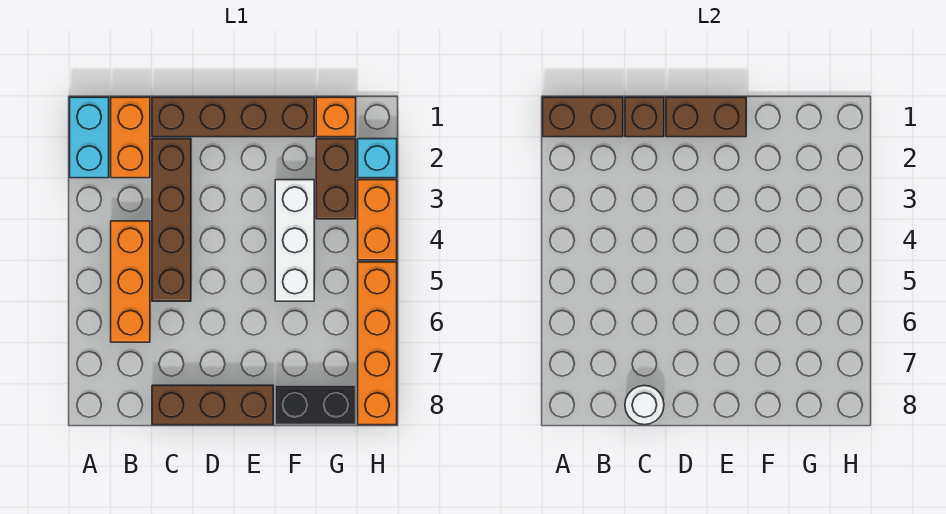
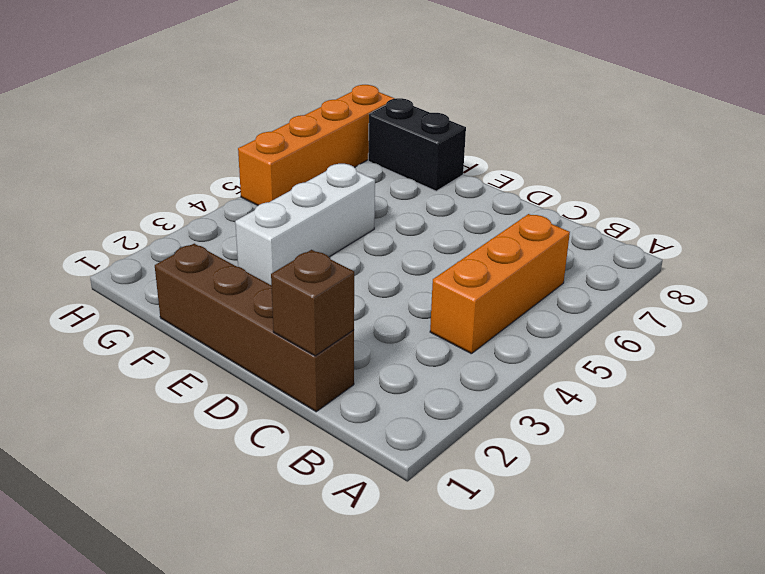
none -> cyan brick A1:A2 level 1
none -> orange brick B1:B2 level 1
none -> brown brick C2:C5 level 1

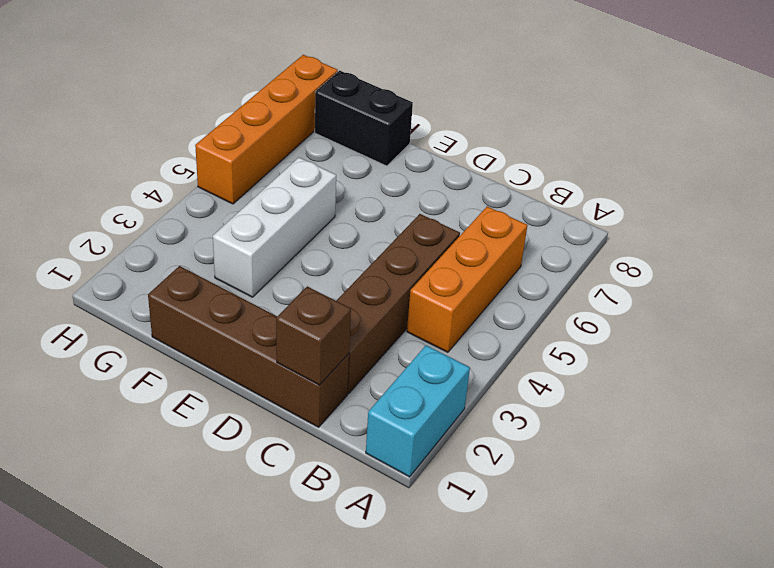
none -> orange brick B1:B2 level 1
none -> brown brick C8:E8 level 1
none -> orange brick G1 level 1

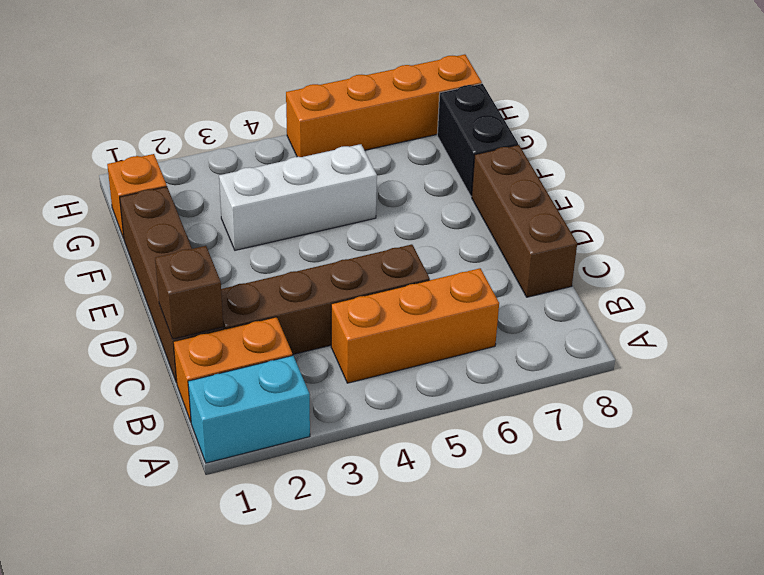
none -> brown brick G2:G3 level 1
none -> cyan brick H2 level 1
none -> orange brick H3:H4 level 1

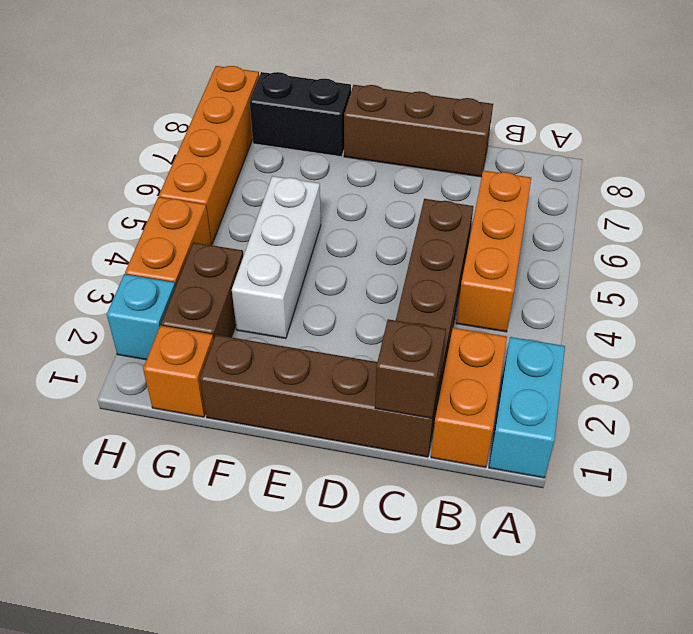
none -> brown brick A1:B1 level 2
none -> white round brick C8 level 2
none -> brown brick D1:E1 level 2

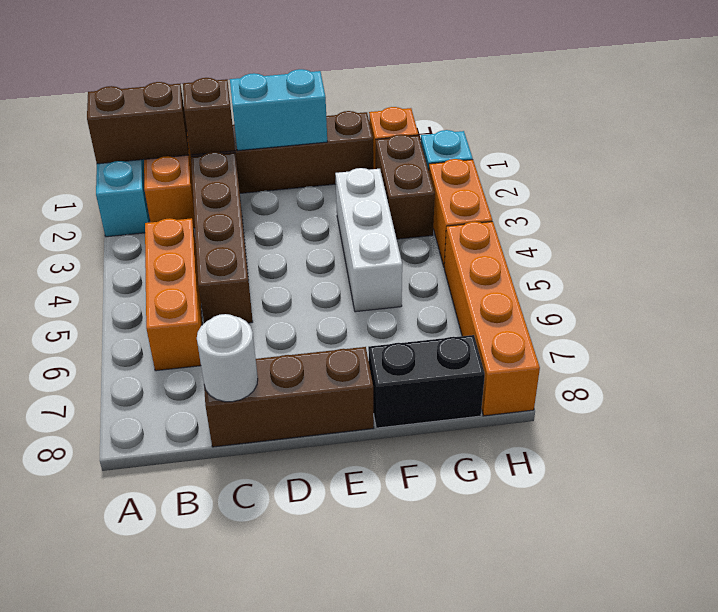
cyan brick D1:E1 level 2 -> brown brick D1:E1 level 2

